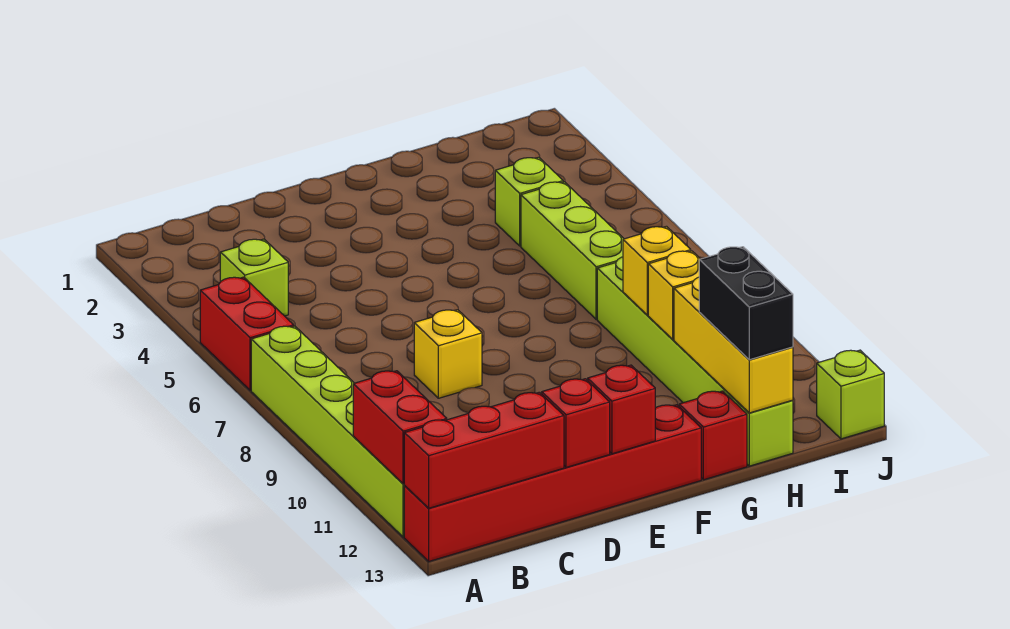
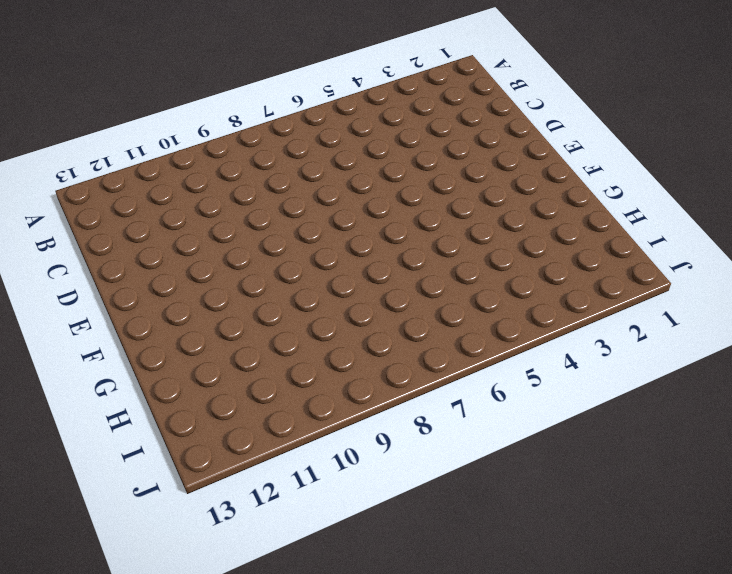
none -> red brick A5:A6 level 1
none -> lime brick A7:A12 level 1
none -> red brick A13:F13 level 1

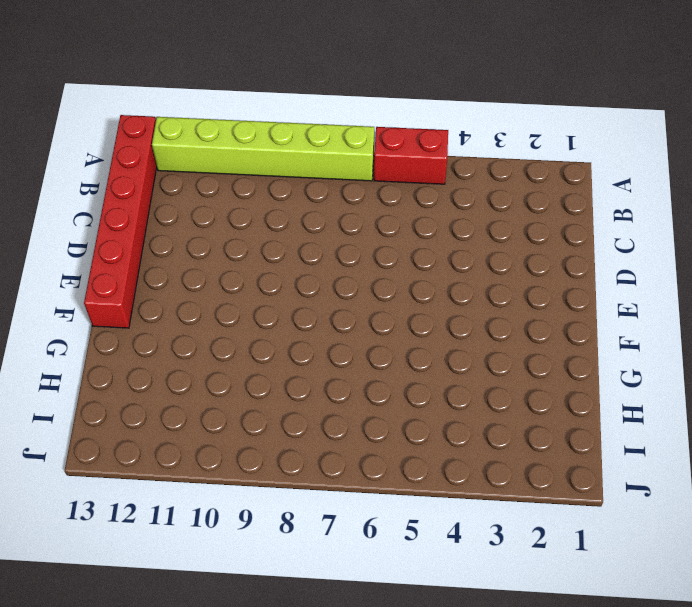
none -> lime brick B4 level 1
none -> yellow brick D8 level 1
none -> red brick G13 level 1

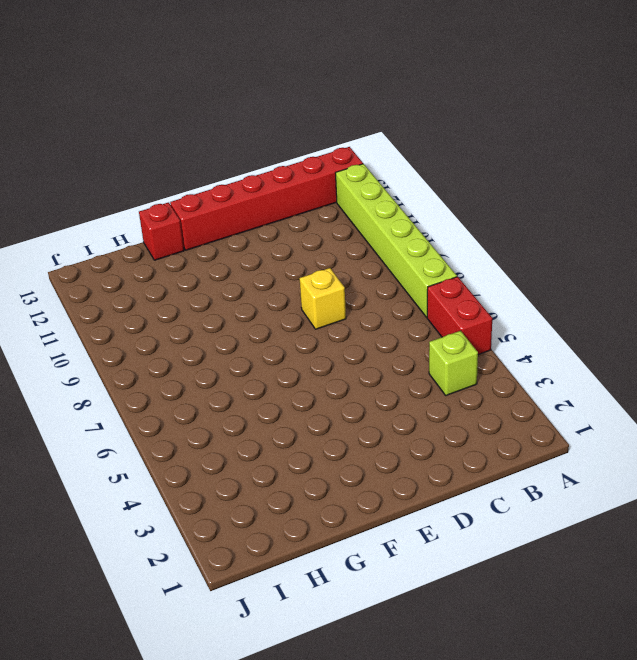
none -> lime brick H4 level 1
none -> lime brick H5:H7 level 1
none -> lime brick H8:H13 level 1

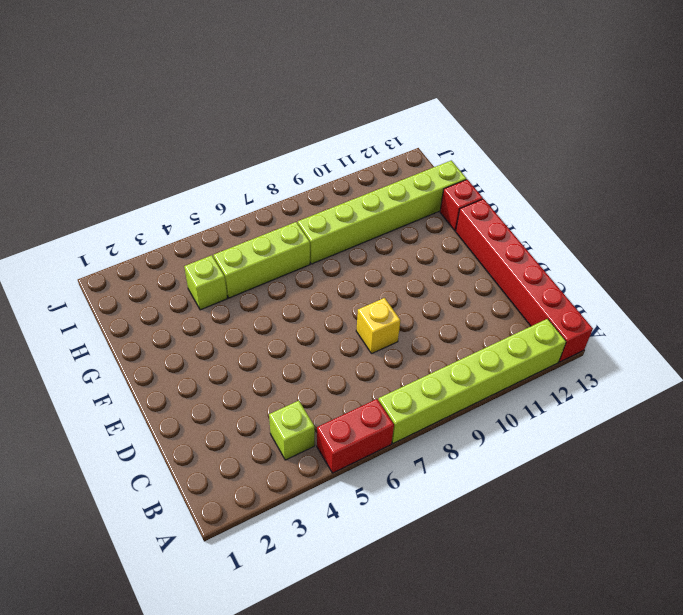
none -> lime brick J13 level 1
none -> red brick A11:A12 level 2
none -> red brick A13:C13 level 2

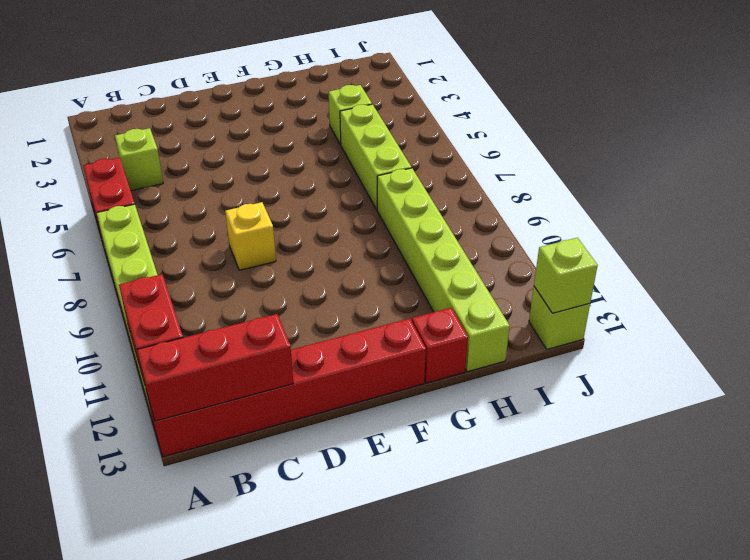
lime brick J13 level 2 -> none
none -> red brick D13 level 2
none -> red brick E13 level 2
none -> yellow brick H9 level 2

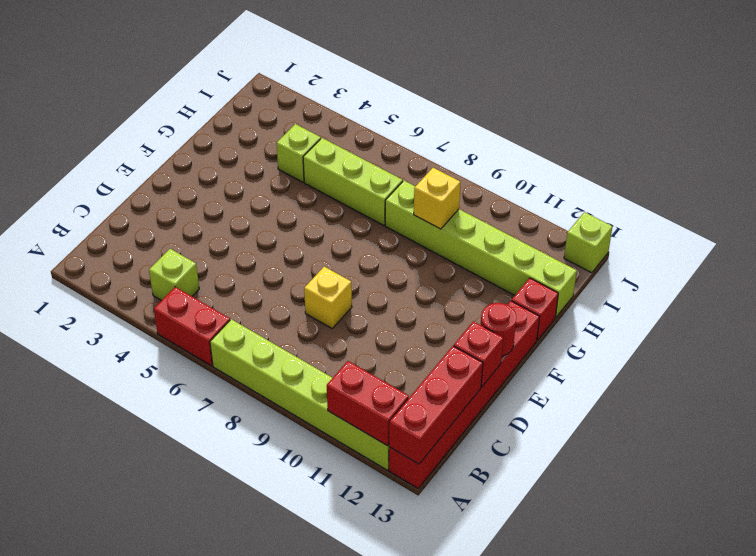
red round brick E13 level 2 -> red brick E13 level 2
none -> yellow brick H10 level 2
none -> yellow brick H11:H13 level 2
none -> black brick H12:H13 level 3

